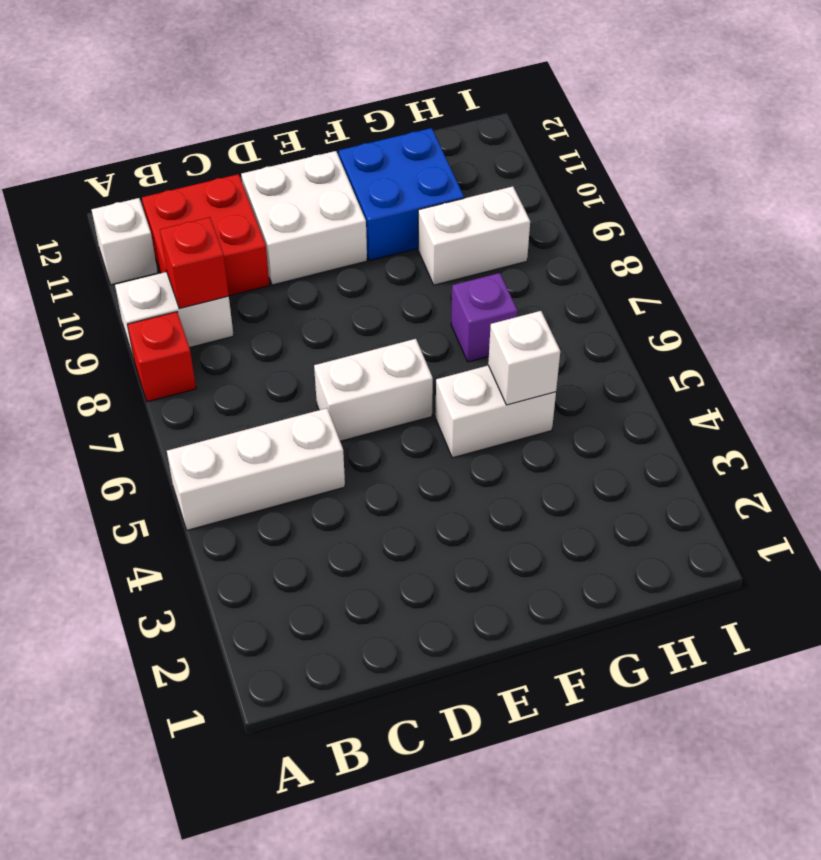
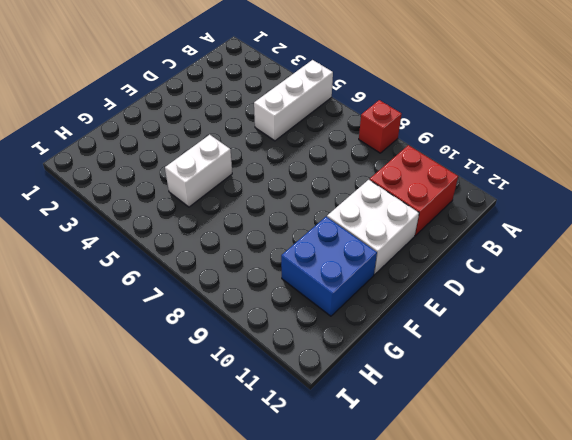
none -> white brick A9:B9 level 1
none -> white brick A11 level 1
none -> white brick D6:E6 level 1

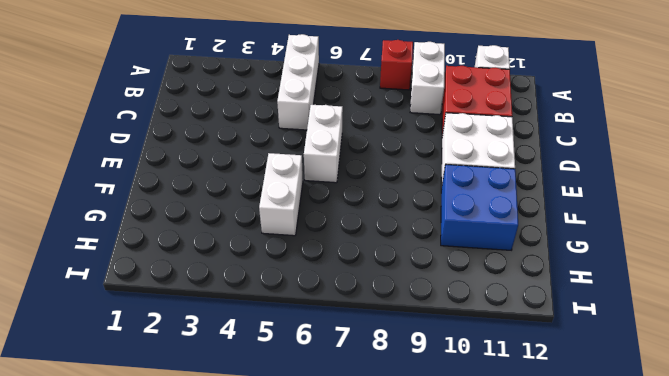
none -> purple brick G7 level 1
none -> white brick G9:H9 level 1
none -> red brick B9 level 2

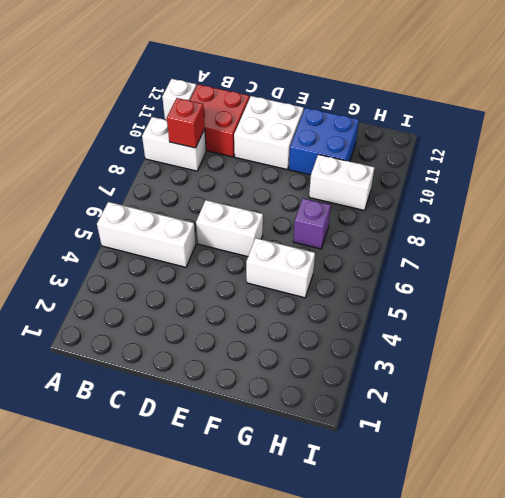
none -> red brick A8 level 1
none -> white brick G5 level 2

